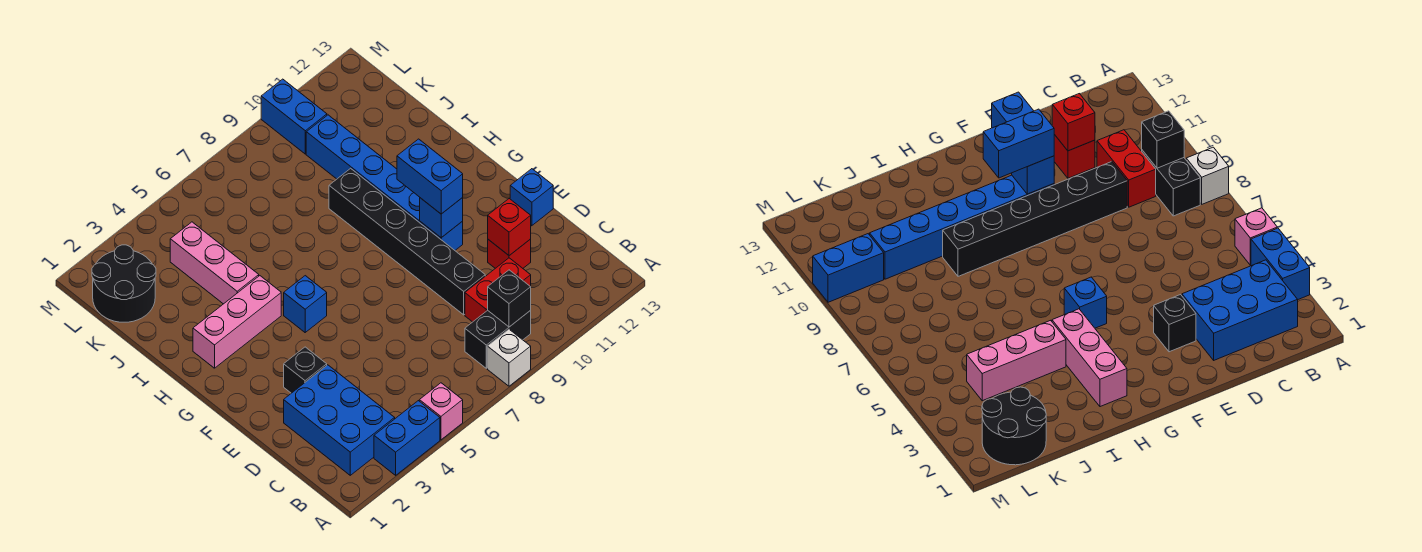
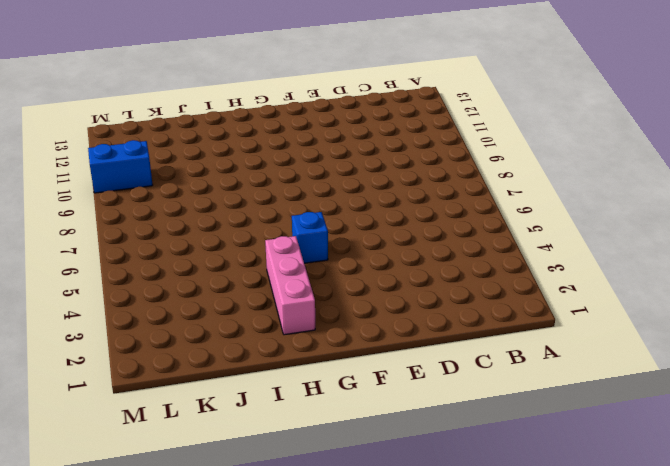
none -> blue brick A3:A4 level 1
none -> pink brick A5 level 1
none -> white brick A8 level 1

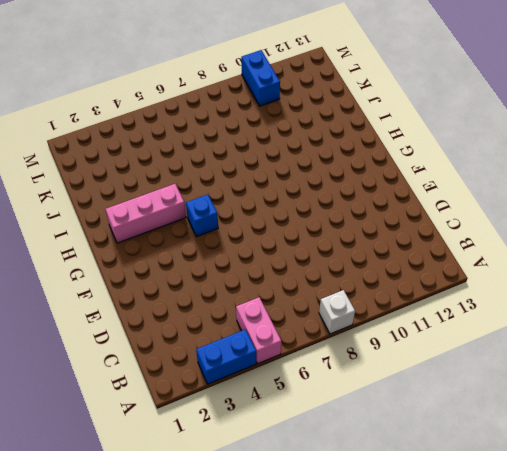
pink brick A5:B5 level 1 -> pink brick A5 level 1
none -> blue brick B2:D3 level 1
none -> black brick B8:B9 level 1
none -> red brick C9:C10 level 1

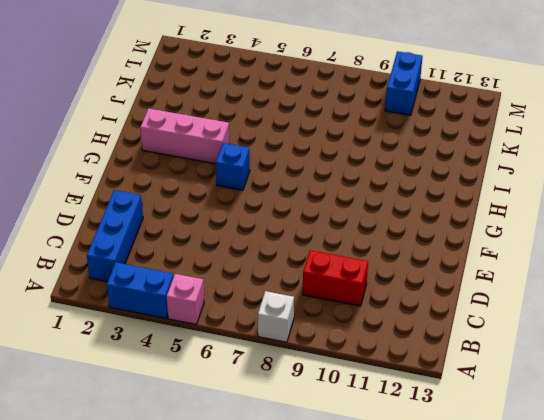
blue brick B2:D2 level 1 -> blue brick B2:D3 level 1
none -> black brick B8:B9 level 1
none -> black brick D9:I9 level 1
none -> red brick D11 level 1

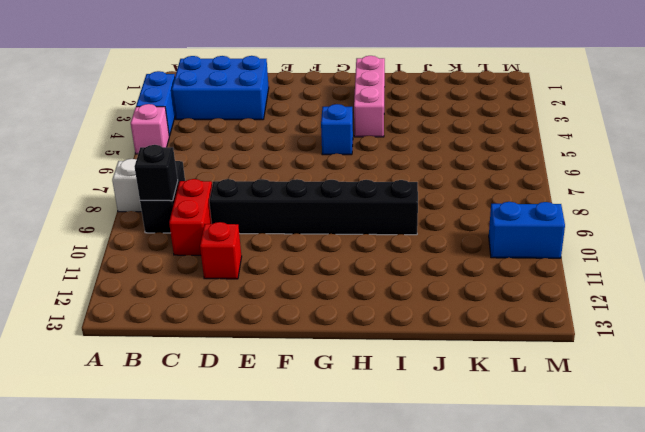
none -> black brick E3 level 1
none -> blue brick E13 level 1
none -> blue brick F10:K10 level 1

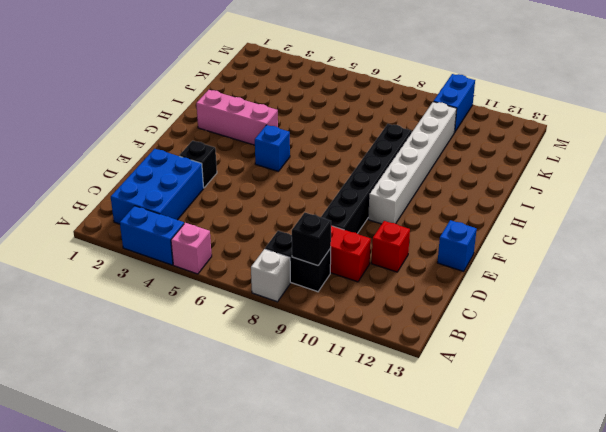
white brick F10:K10 level 1 -> blue brick F10:K10 level 1
none -> pink brick I4:K4 level 1
none -> black round brick K1:L2 level 1
none -> red brick D11 level 2

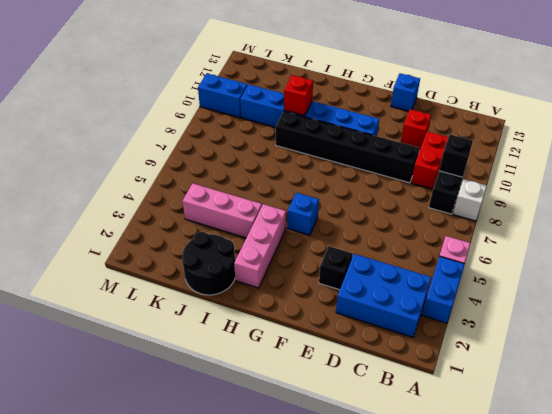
black round brick I1:J2 level 1 -> black round brick K1:L2 level 1
red brick I10 level 2 -> red brick D11 level 2
none -> blue brick F10 level 2
none -> blue brick F10:G10 level 3

